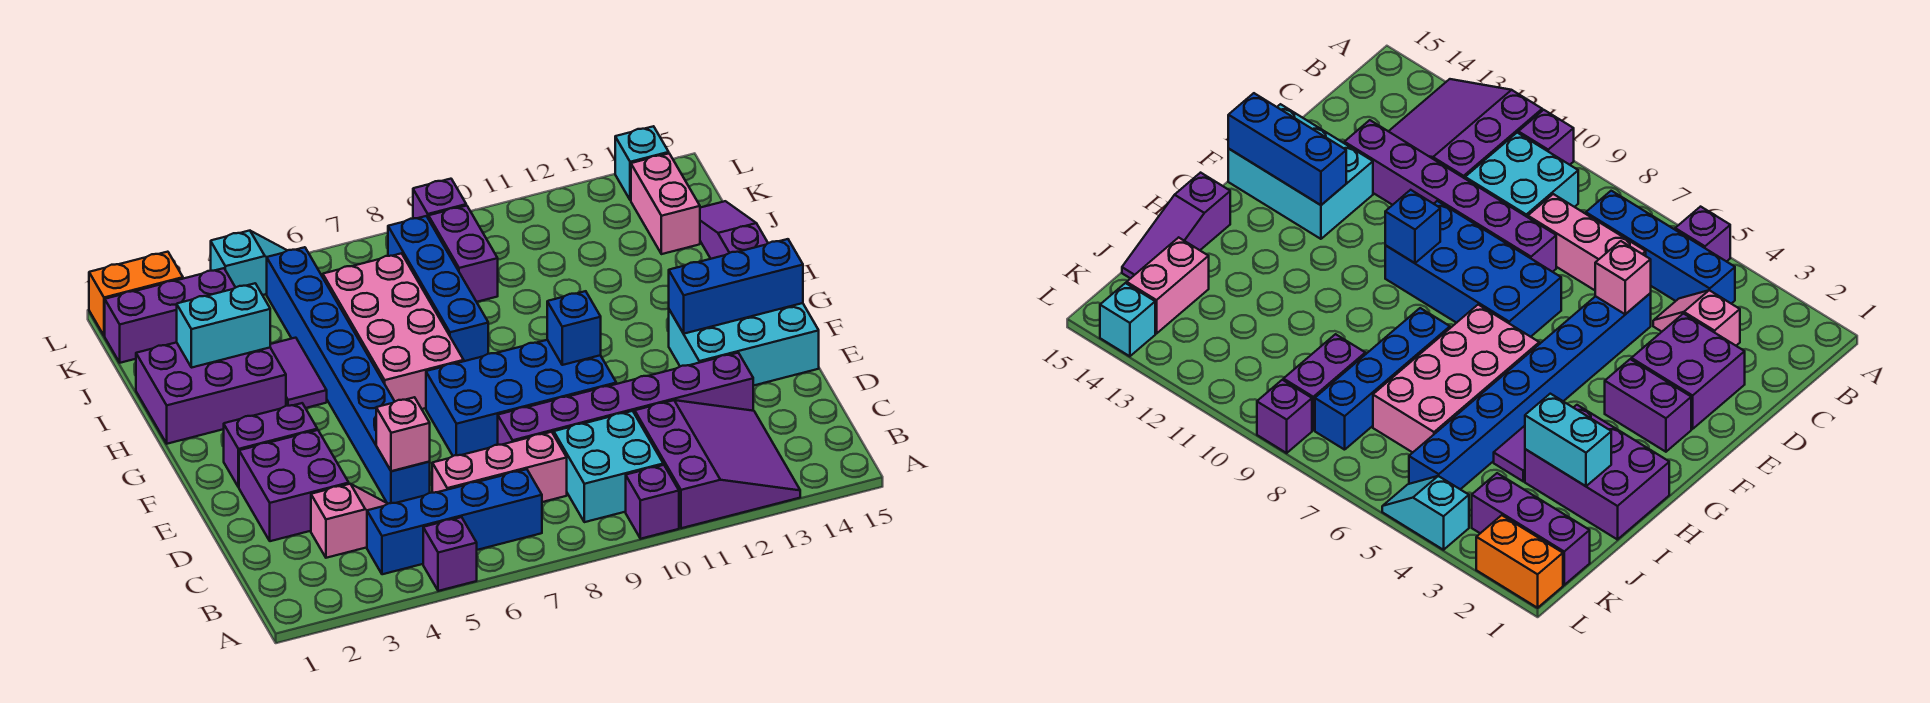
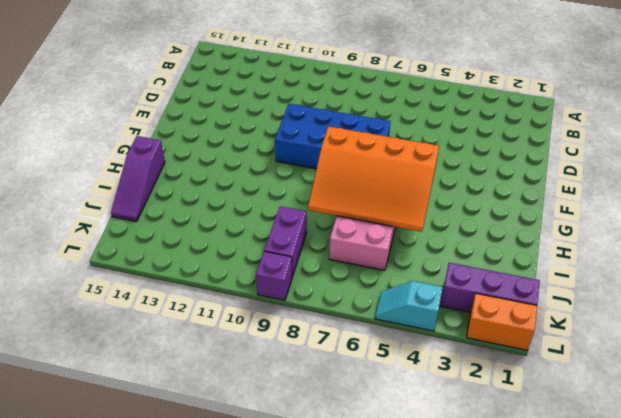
orange slope G5:I8 level 2 top G -> none
none -> purple brick A5 level 1
none -> purple brick A10 level 1
none -> purple slope A11:C13 level 1 top 11

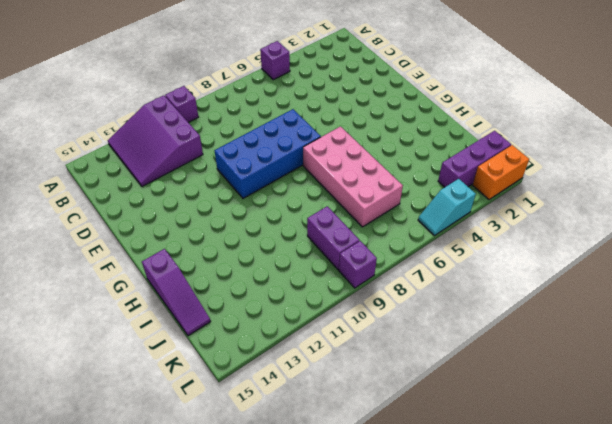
none -> blue brick B4:B7 level 1
none -> cyan brick B9:C10 level 1
none -> pink slope C3:C4 level 1 top 3

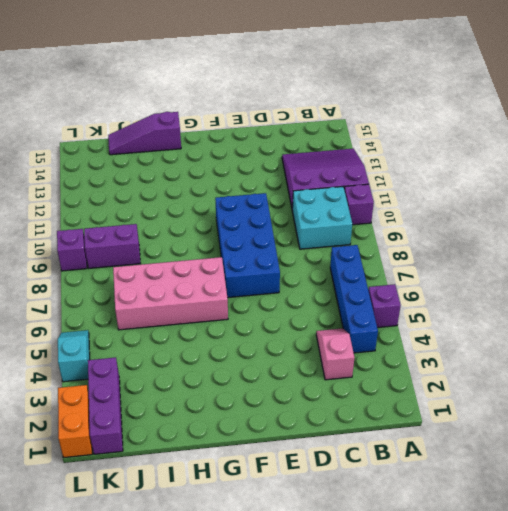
none -> pink brick C6:C8 level 1
none -> purple brick D2:E3 level 1
none -> blue brick D5:K5 level 1

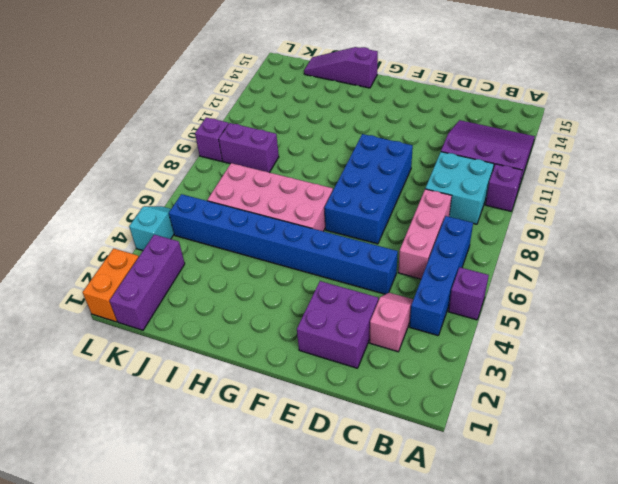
none -> purple brick D8:D13 level 1
none -> cyan brick E13:F15 level 1
none -> purple brick F2:F3 level 1

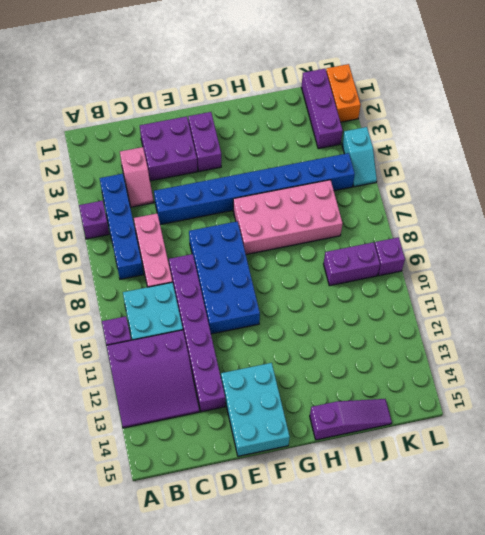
none -> purple brick H1:I3 level 1
none -> purple tile H4:I4 level 1
none -> blue brick H8:K8 level 1

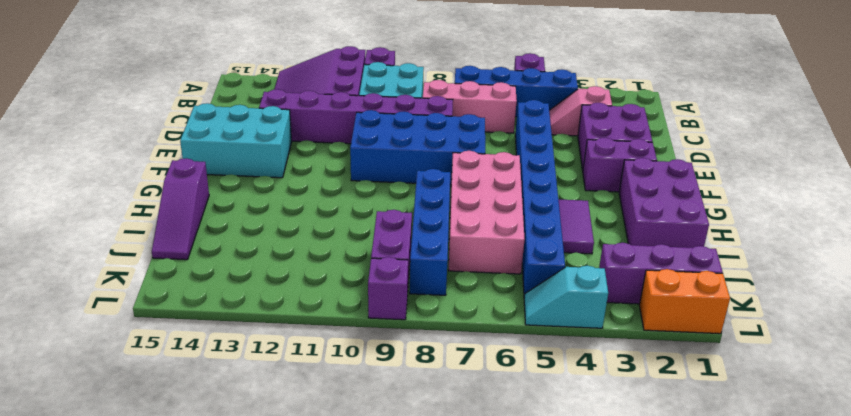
purple brick G1:I2 level 1 -> purple brick H1:I3 level 1
none -> pink brick J14:K14 level 1
none -> cyan brick L14 level 1
none -> pink brick D5 level 2

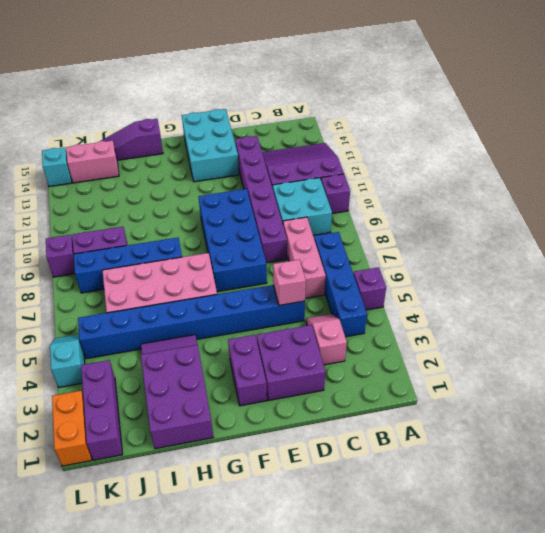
none -> blue brick F10 level 2
none -> blue brick F13:F15 level 2
none -> cyan brick I2:I3 level 2

